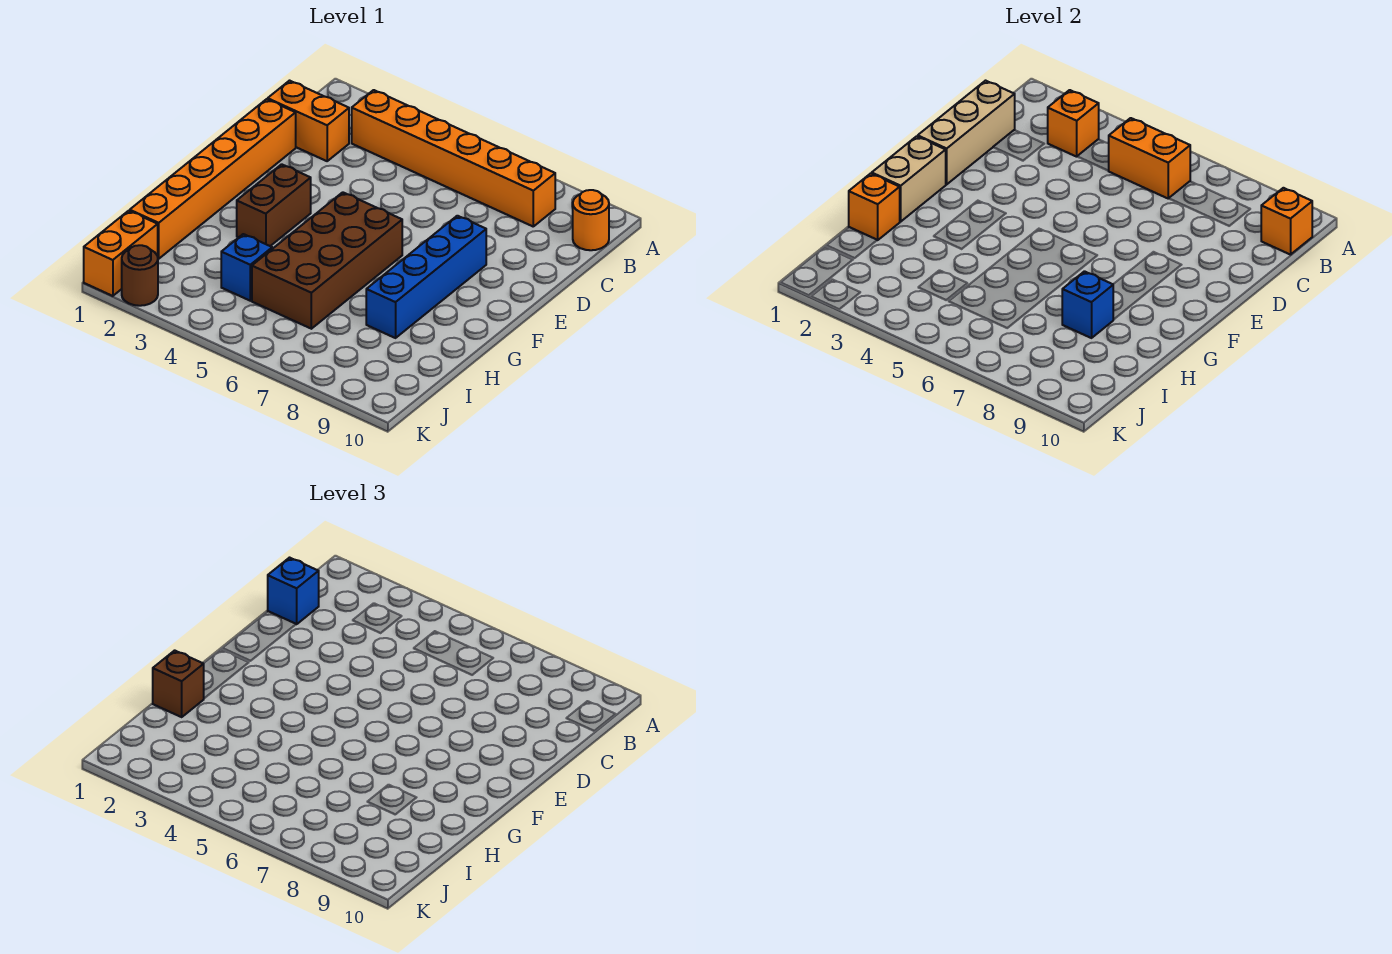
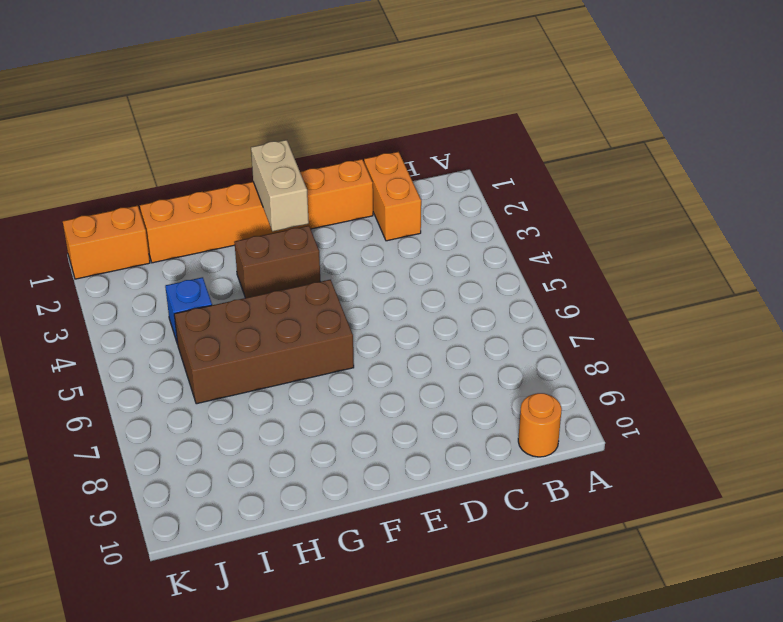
tan brick F1:F2 level 2 -> tan brick F1:G1 level 2
none -> orange brick B3:B8 level 1
none -> blue brick E8:H8 level 1
none -> brown round brick K2 level 1

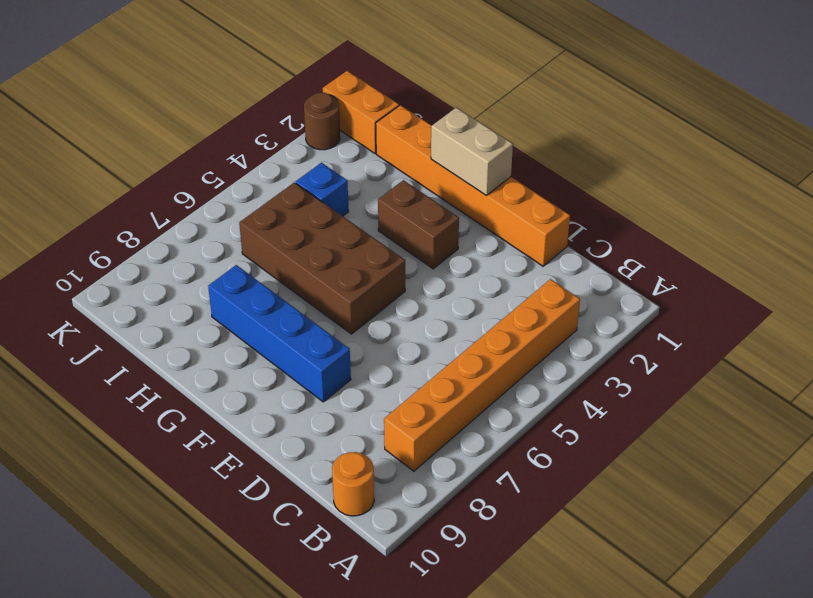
none -> orange brick C1:C2 level 1
none -> orange brick B3 level 2
none -> orange brick B5:B6 level 2

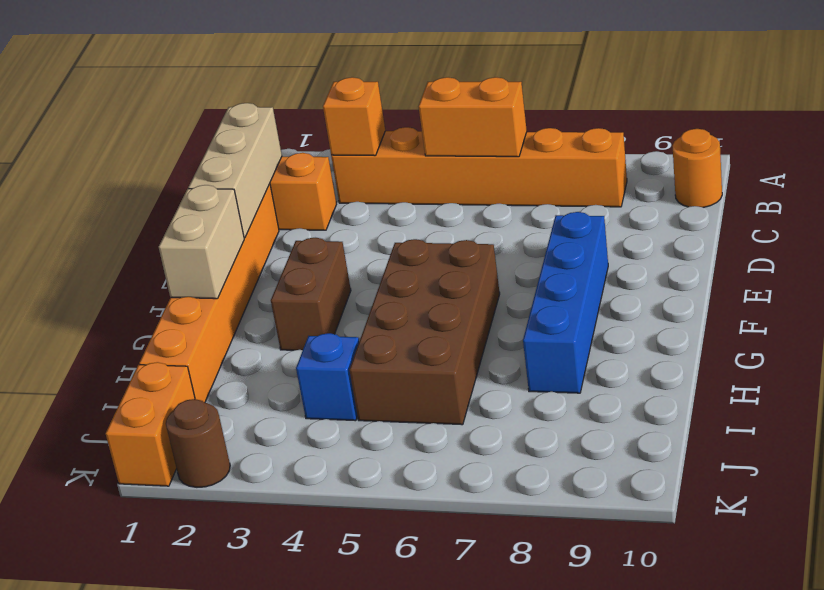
none -> orange brick B10 level 2
none -> orange brick H1 level 2
none -> blue brick H8 level 2

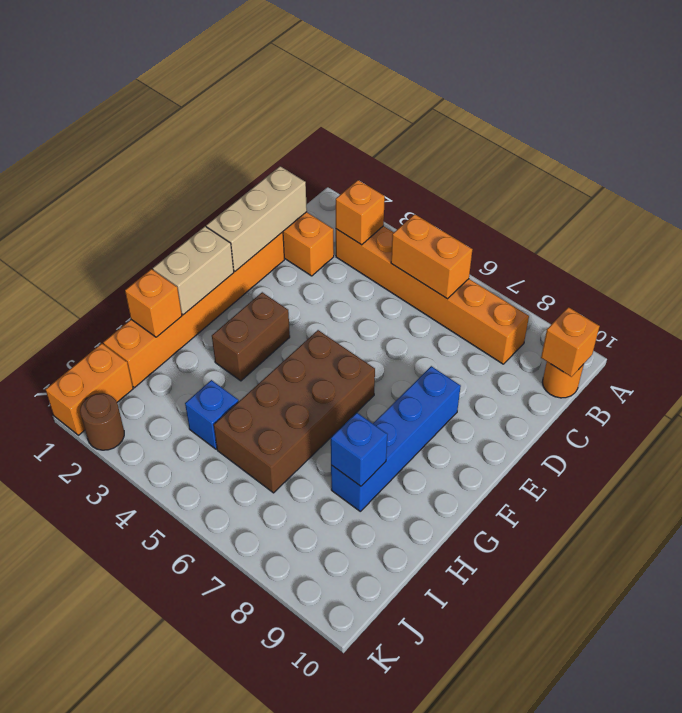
none -> blue brick C1 level 3
none -> brown brick H1 level 3

